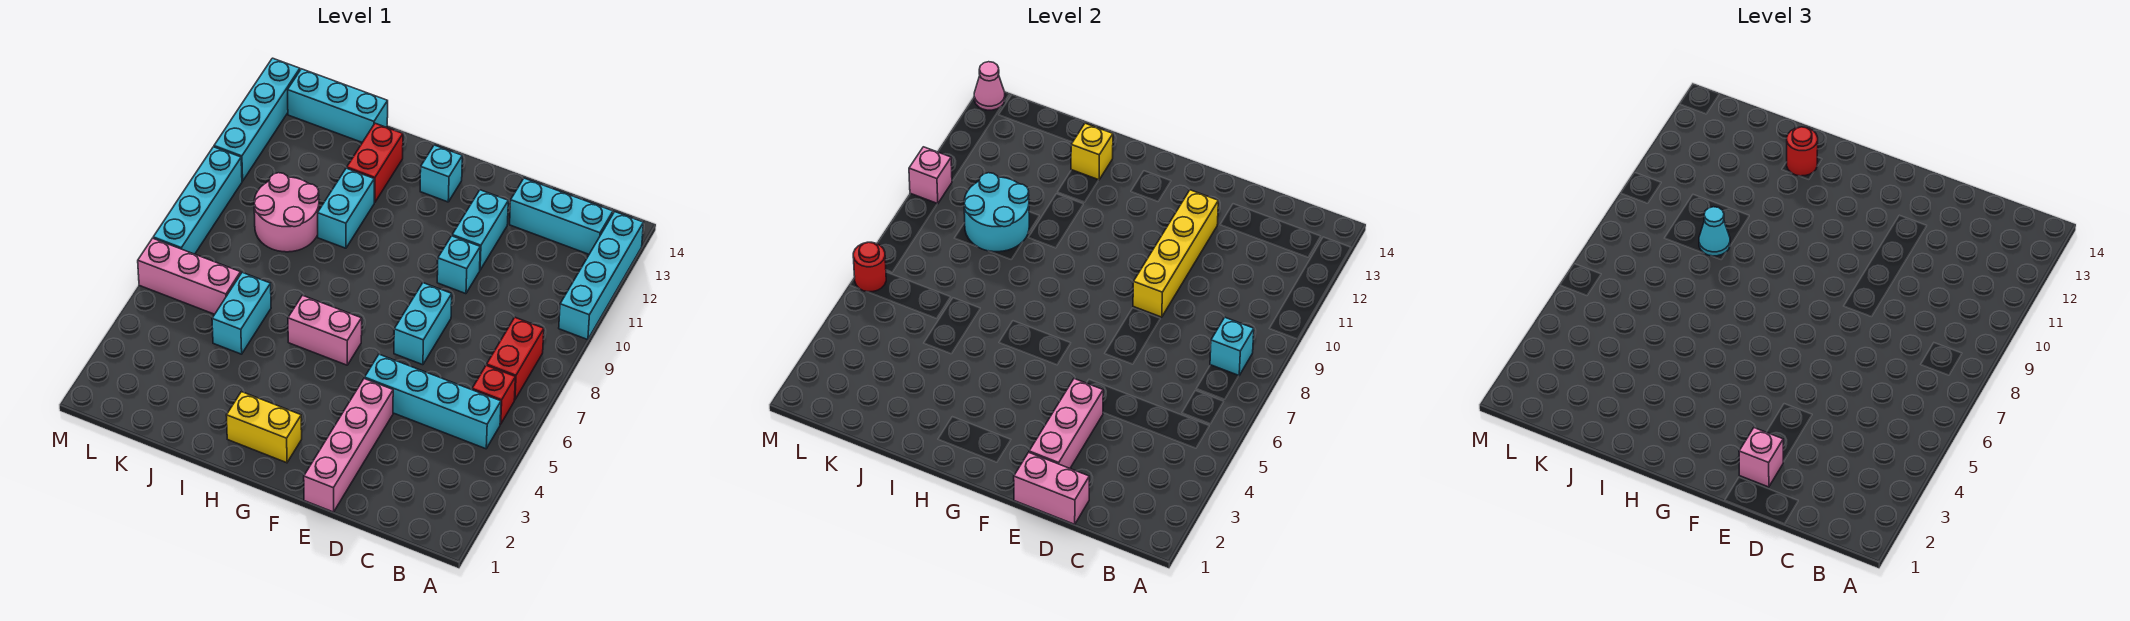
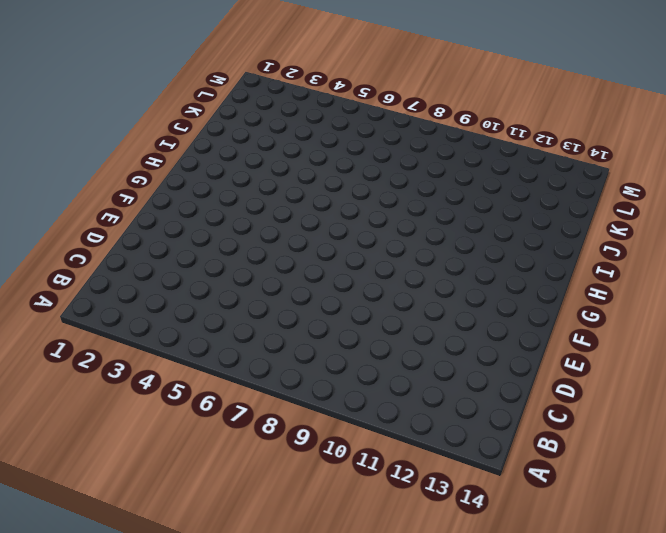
none -> cyan brick A10:A13 level 1
none -> cyan brick B5:E5 level 1
none -> red brick B6 level 1
none -> red brick B7:B8 level 1

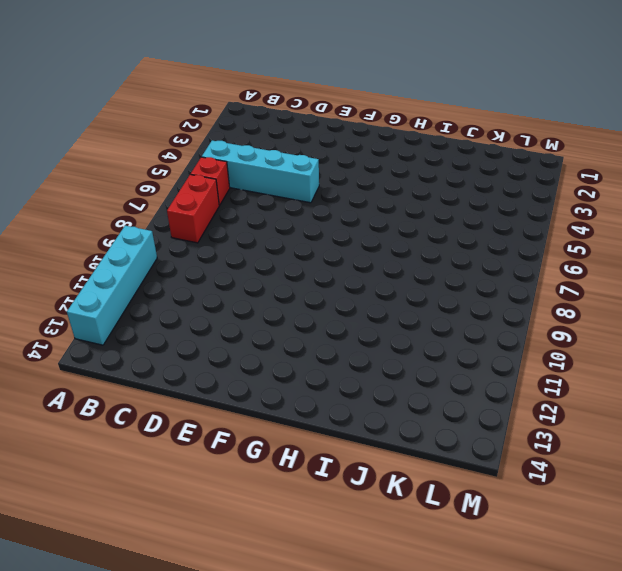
none -> cyan brick B13:D13 level 1
none -> pink brick E1:E4 level 1
none -> cyan brick E7:E8 level 1
none -> cyan brick E10 level 1

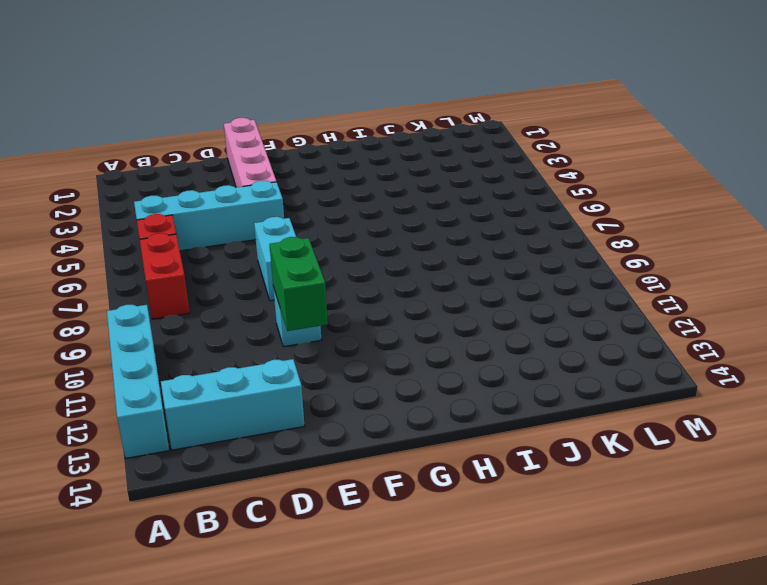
green brick E10:E11 level 2 -> yellow brick E9:E12 level 2
none -> cyan brick E11:E12 level 1
none -> yellow brick G2:H2 level 1
none -> pink brick G6:H6 level 1
none -> cyan brick G13 level 1

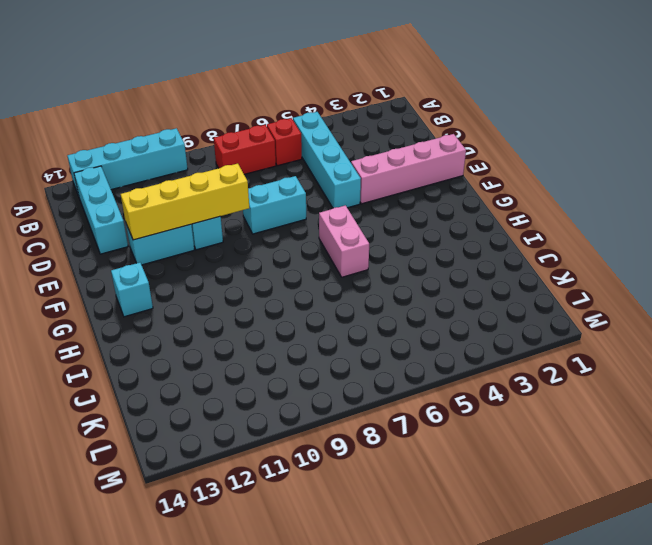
none -> yellow brick G2:H2 level 1
none -> cyan brick I10:I11 level 1
none -> red brick I12:I13 level 1
none -> cyan brick J5:J6 level 1

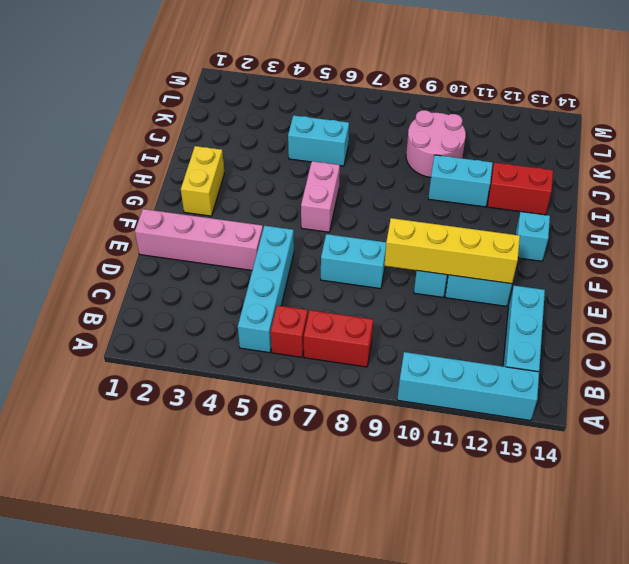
none -> cyan brick J14:L14 level 1
none -> pink brick K6:M6 level 1
none -> cyan brick M7:M10 level 1
none -> cyan brick M11:M14 level 1

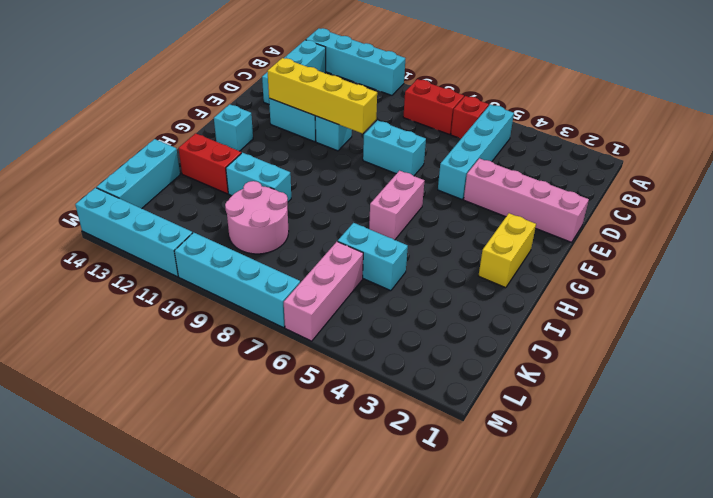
none -> cyan brick B8 level 2
none -> pink brick D1:E1 level 2
none -> pink brick E2:E4 level 2
none -> yellow brick I13 level 2

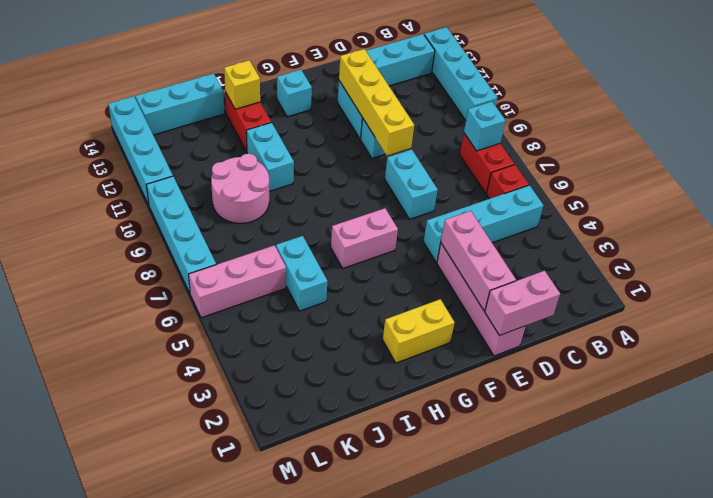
none -> cyan round brick J9:K10 level 2
none -> red round brick M6 level 2
none -> pink brick M10 level 2
none -> pink cone M14 level 2

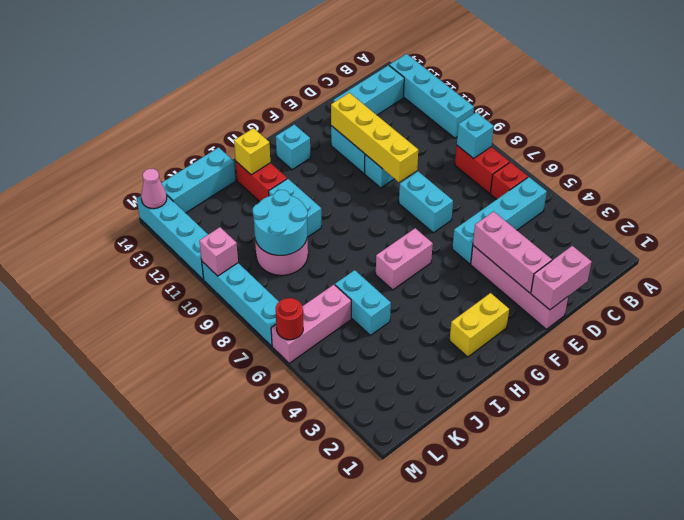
none -> pink brick E2 level 3
none -> red round brick I13 level 3
none -> cyan cone J9 level 3

